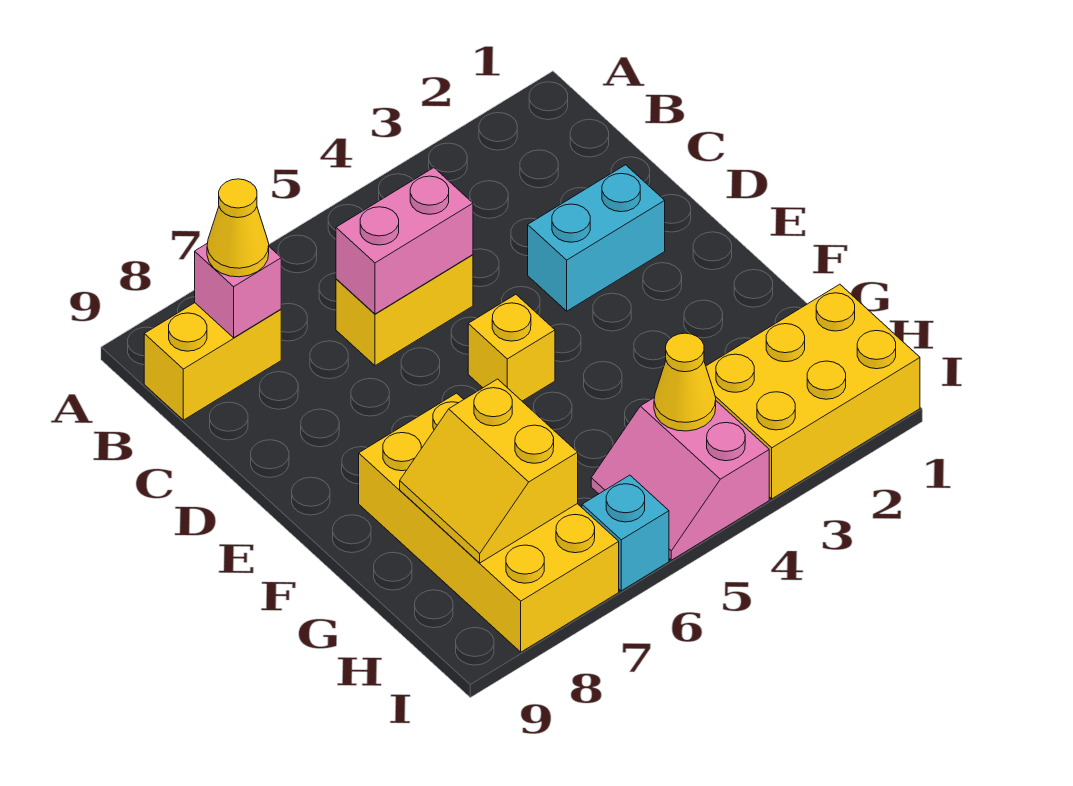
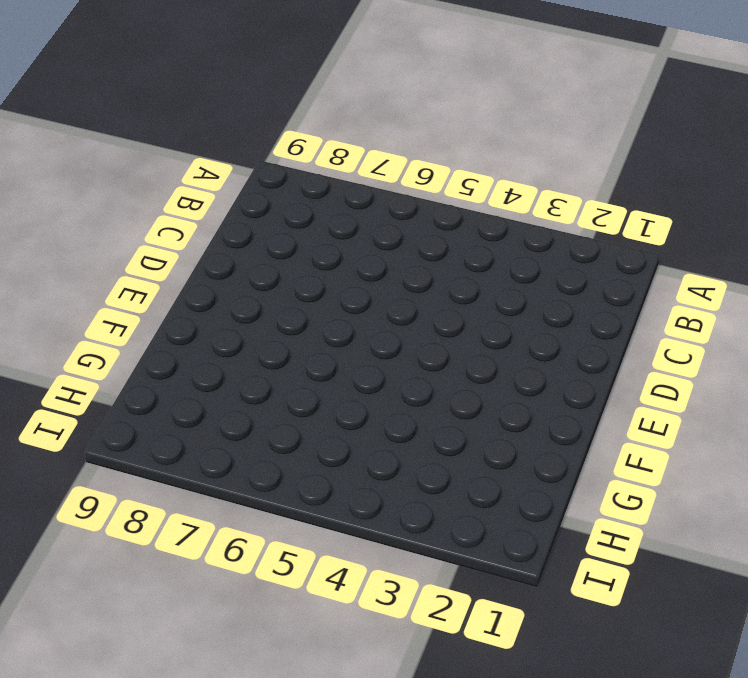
none -> yellow brick B8:B9 level 1
none -> yellow brick C5:C6 level 1
none -> cyan brick D2:D3 level 1

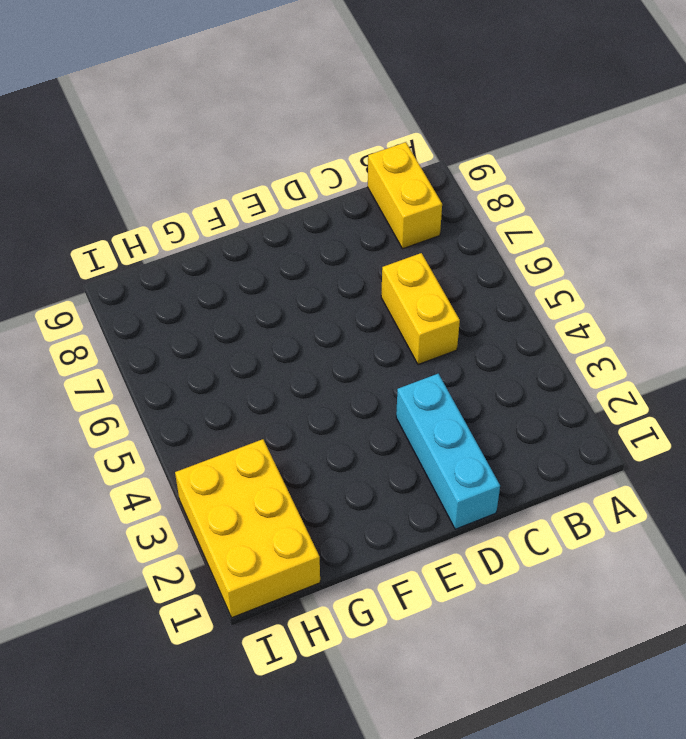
cyan brick D1:D3 level 1 -> cyan brick D2:D3 level 1
none -> yellow brick E5 level 1
none -> yellow brick F7:I8 level 1
none -> pink slope H4:I5 level 1 top 4

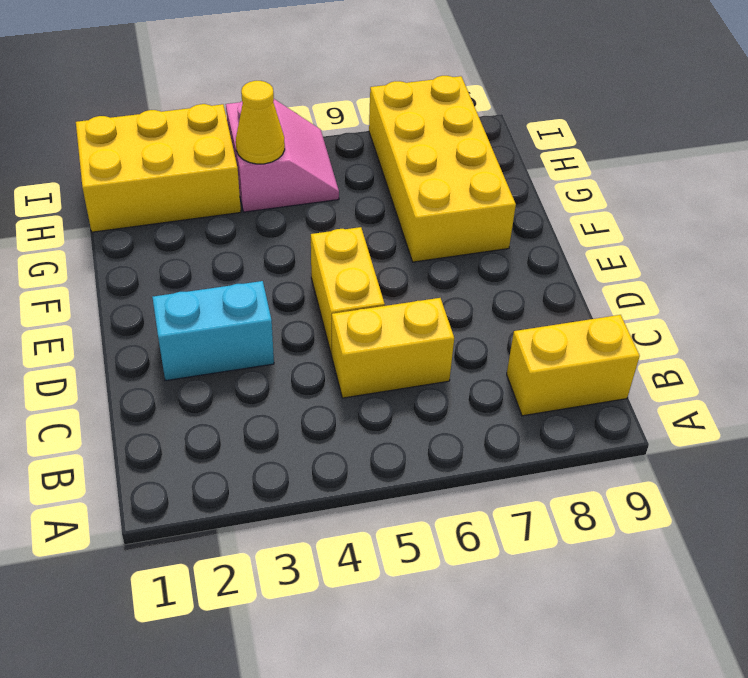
yellow brick D5:E5 level 1 -> yellow brick E5 level 1
none -> cyan brick I6 level 1
none -> pink brick B8 level 2
none -> pink brick C5:C6 level 2

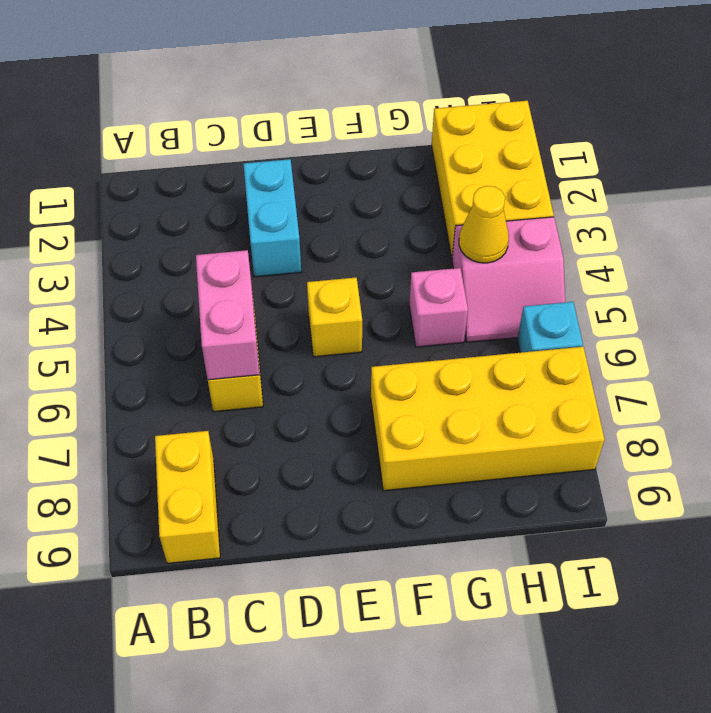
pink brick G5 level 1 -> pink brick B8 level 2
none -> yellow slope G7:H8 level 2 top 7
none -> yellow cone B8 level 3

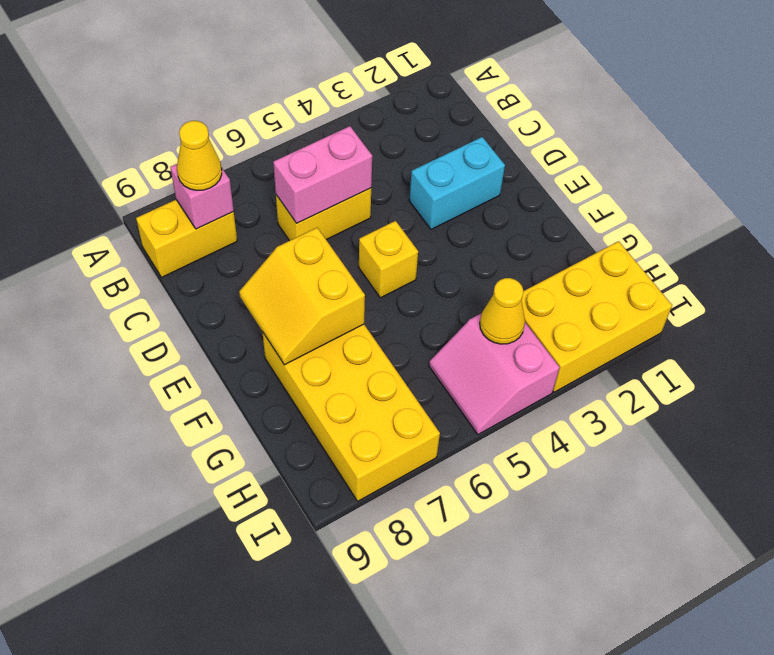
yellow slope E7:F8 level 2 top 7 -> yellow slope G7:H8 level 2 top 7
none -> cyan brick I6 level 1

